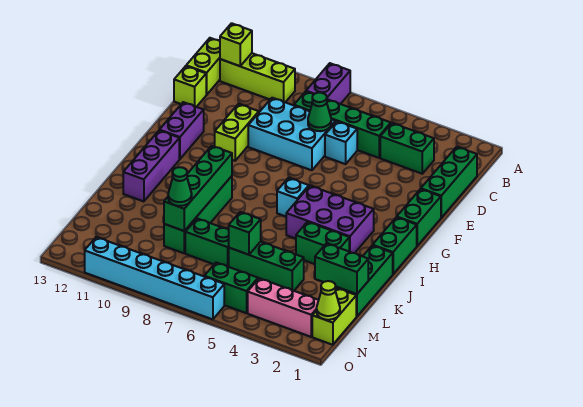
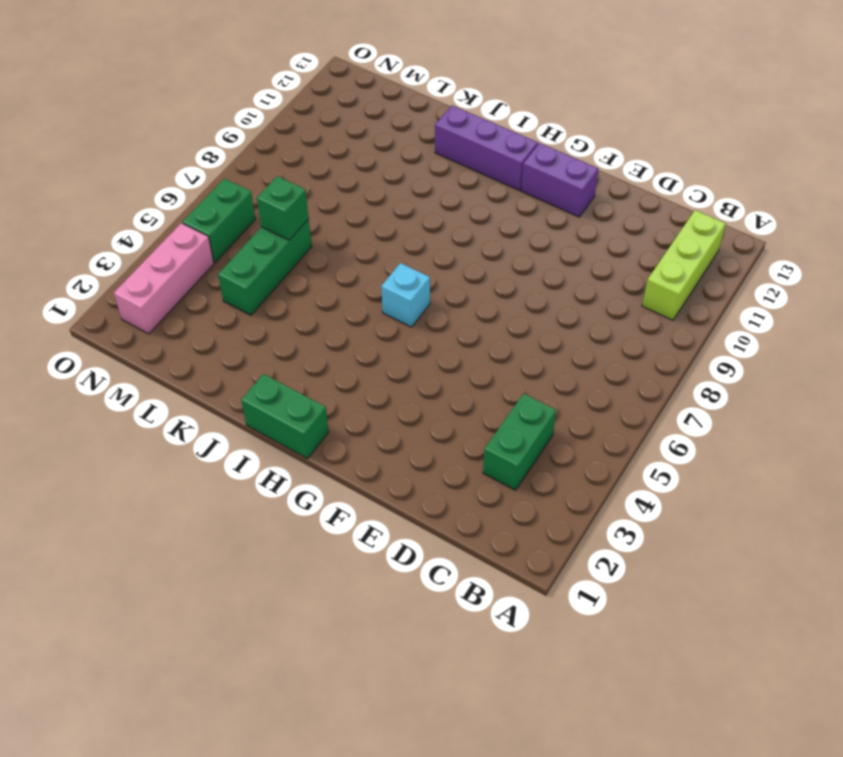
none -> purple brick A8:B8 level 1
none -> lime brick B13:C13 level 1
none -> green brick C1:E1 level 1
none -> green brick C5:C8 level 1

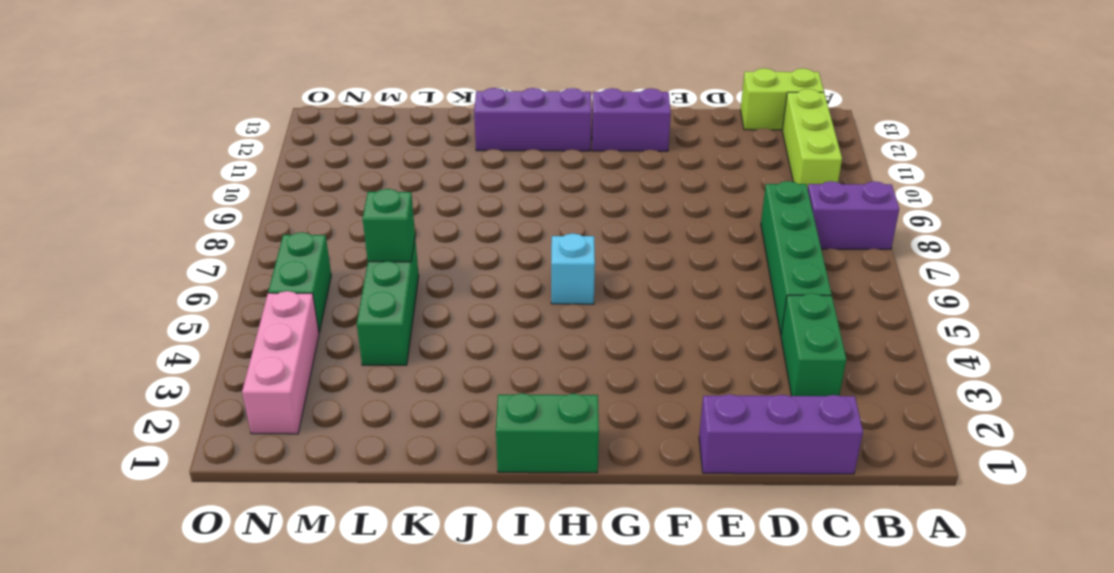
purple brick C1:E1 level 1 -> green brick C1:E1 level 1
none -> cyan brick D6 level 1
none -> cyan brick D7:E9 level 1
none -> lime brick D13 level 1
none -> lime brick E10:F10 level 1

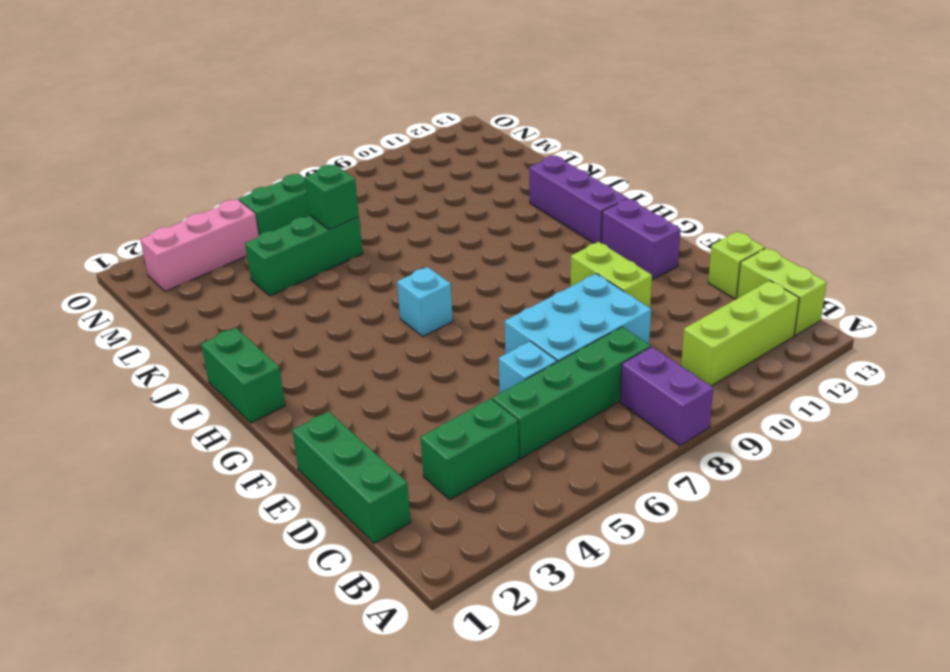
none -> green brick F1:G1 level 1
none -> purple brick H3:I5 level 1
none -> green brick I9:L9 level 1
none -> green brick J1:L1 level 1

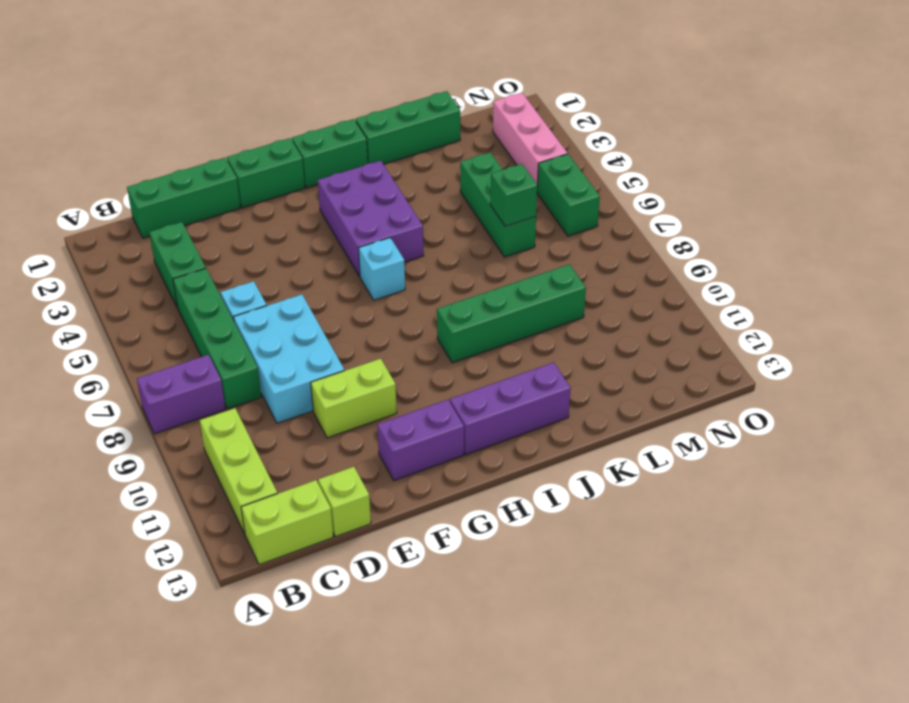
none -> green brick J3:J4 level 1
none -> green brick L7:L8 level 1
none -> lime brick M1:N1 level 1
none -> cyan brick O6:O11 level 1

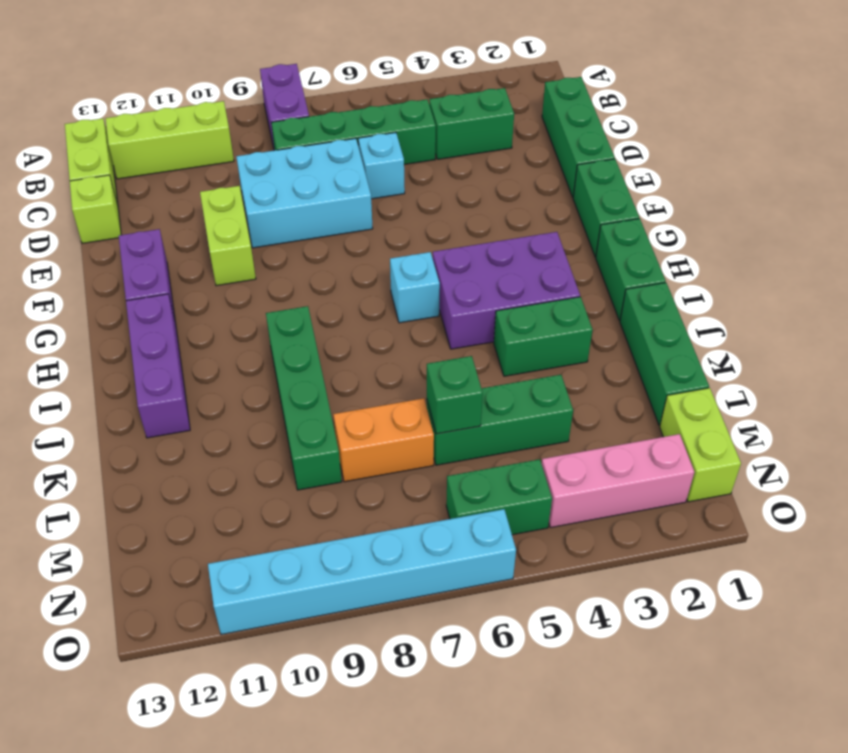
orange brick L7:L8 level 1 -> green brick L7:L8 level 1
none -> lime brick B12 level 2
none -> green cone D7 level 2
none -> green brick I9:L9 level 2
none -> green brick L1:L2 level 2

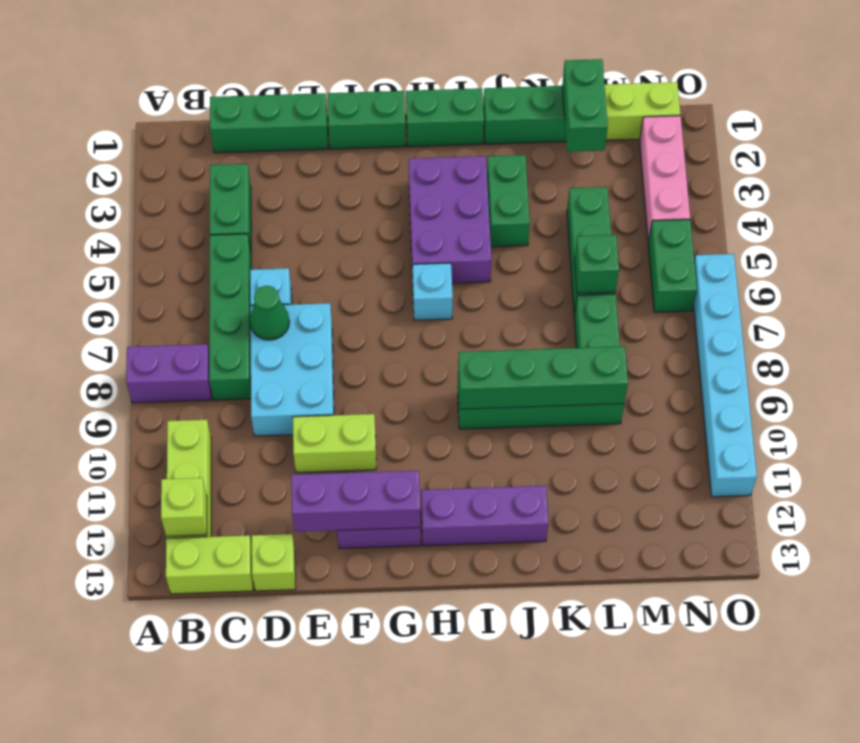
purple brick E12:G12 level 2 -> none
none -> lime cone N1 level 2
none -> green cone L9 level 3

